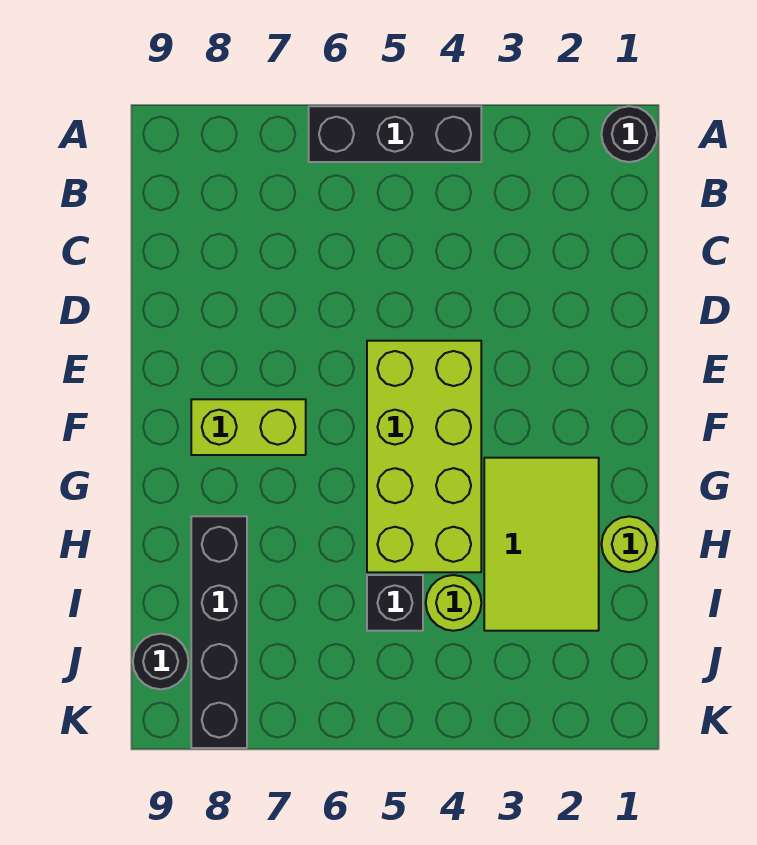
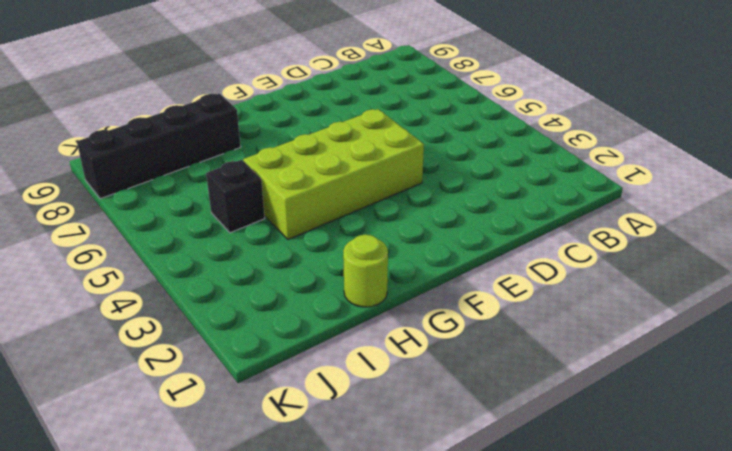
none -> black round brick A1 level 1
none -> black brick A4:A6 level 1

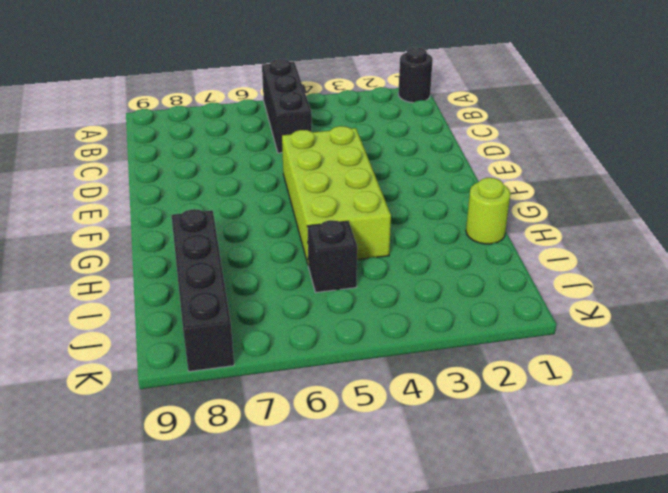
black brick A5:C5 level 1 -> black brick A4:A6 level 1
none -> lime brick F7:F8 level 1
none -> lime tile G2:I3 level 1

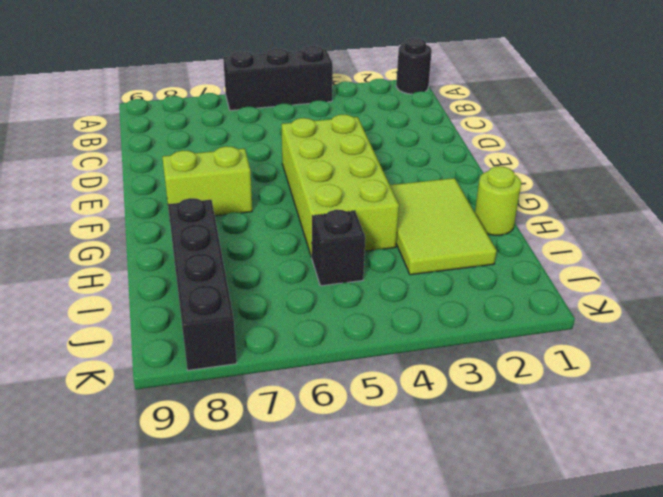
none -> lime round brick I4 level 1
none -> black round brick J9 level 1

